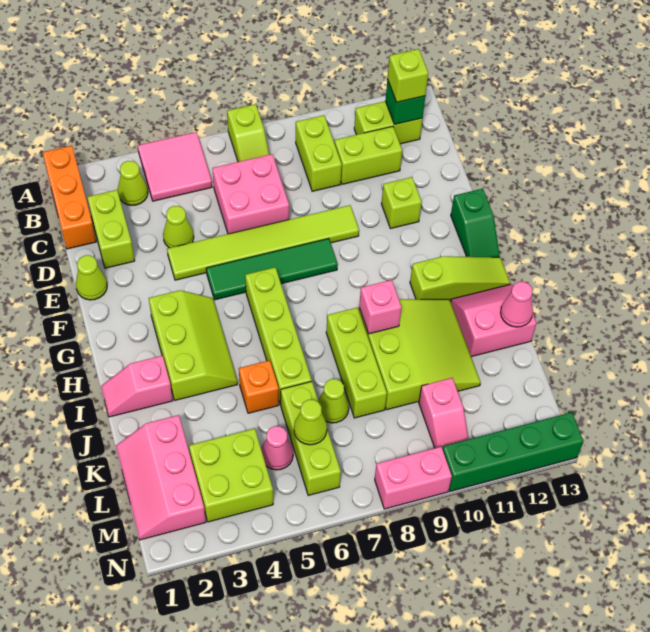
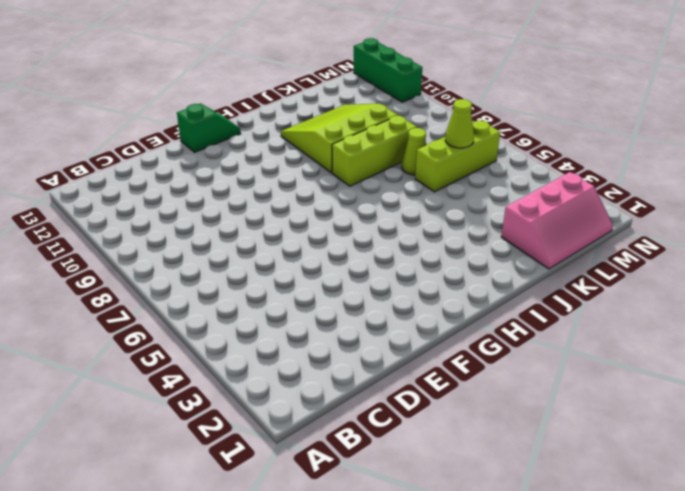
green brick N11:N13 level 1 -> green brick N10:N13 level 1
none -> orange brick A1:C1 level 1
none -> pink tile A4:B5 level 1
none -> lime slope A7:B7 level 1 top A
none -> lime cone B3 level 1

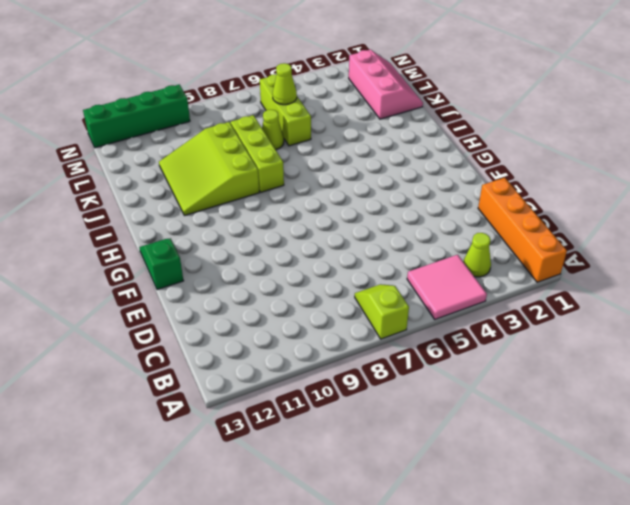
orange brick A1:D1 level 1 -> orange brick A1:C1 level 1
none -> lime brick B9:C9 level 1
none -> lime brick B11:B12 level 1
none -> lime brick C2:D2 level 1
none -> pink brick C6:D7 level 1

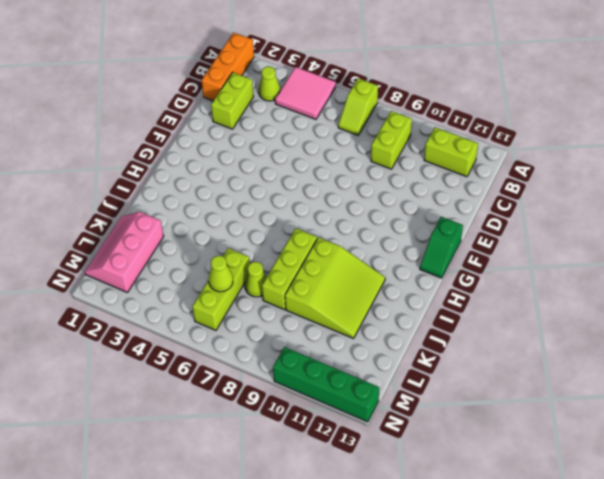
none -> pink brick C6:D7 level 1
none -> lime brick C10:C11 level 1
none -> lime cone D4 level 1
none -> lime cone E1 level 1

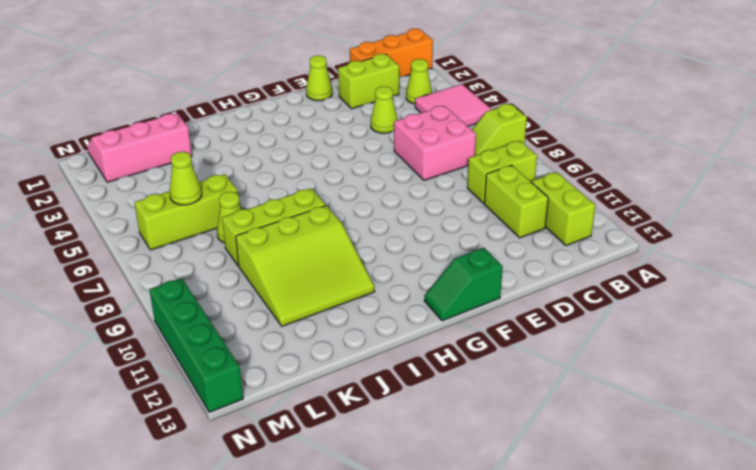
none -> lime tile E4:E9 level 1
none -> lime brick E11 level 1
none -> green tile F5:F8 level 1
none -> lime slope G3:I4 level 1 top 3

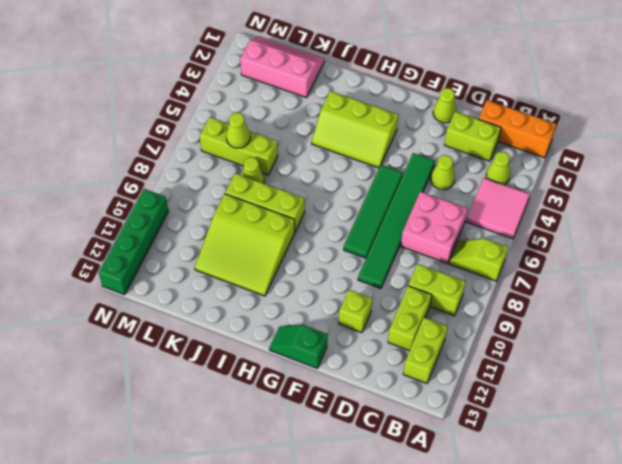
green tile E4:E9 level 1 -> lime tile E4:E9 level 1
none -> lime brick G6:J6 level 1
none -> lime slope H11:H13 level 1 top 11
none -> pink slope I1:I2 level 1 top 2
none -> pink slope I12:J13 level 1 top J

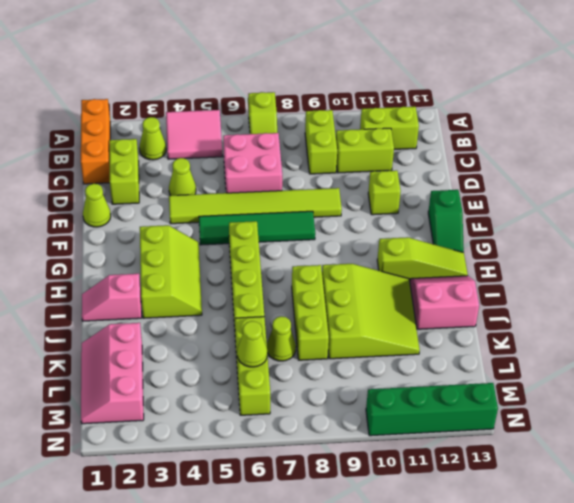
none -> orange brick J5 level 1
none -> lime brick L3:M4 level 1
none -> pink cone L5 level 1
none -> pink slope L10:M10 level 1 top L

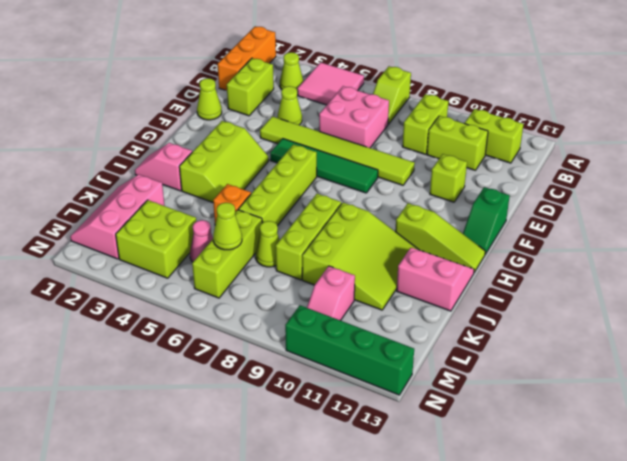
none -> pink brick N8:N9 level 1
none -> green brick B12 level 2
none -> pink brick I9 level 2
none -> pink cone J13 level 2

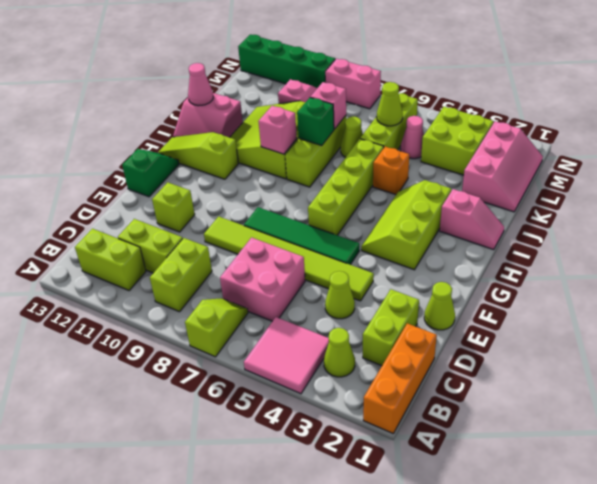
green brick J8 level 2 -> green brick B12 level 2
pink brick K8 level 2 -> none
none -> lime brick B12 level 3

